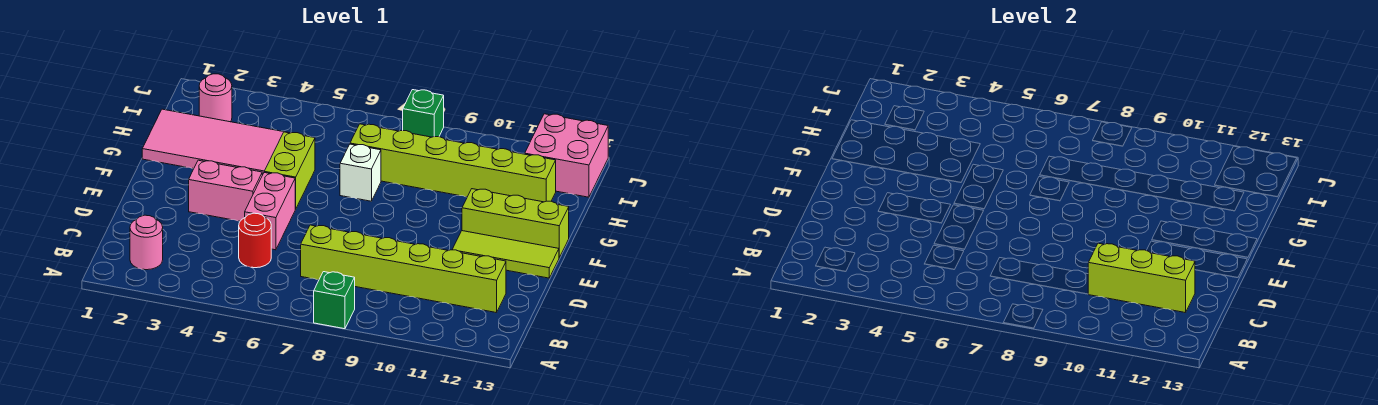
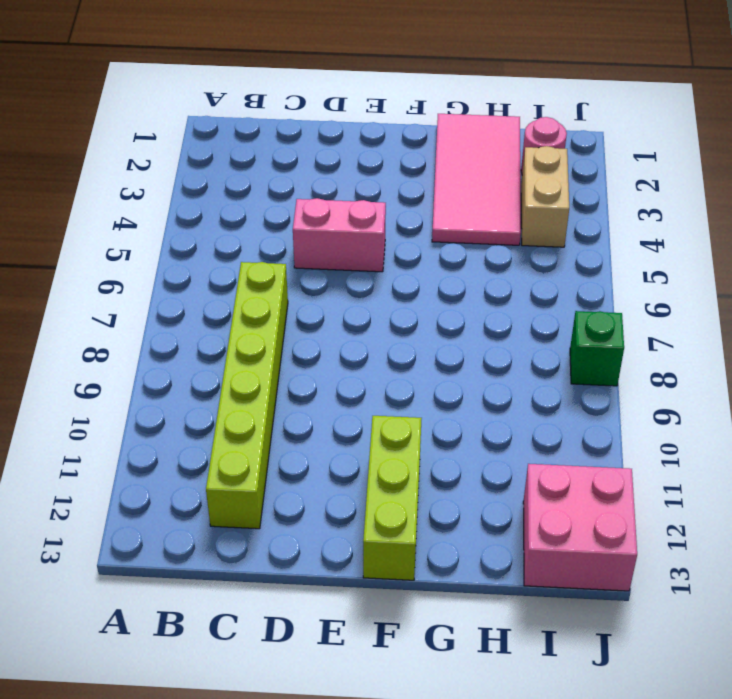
tan brick I3:I4 level 1 -> none
none -> green brick A8 level 1
none -> pink round brick B2 level 1
none -> red round brick C5 level 1

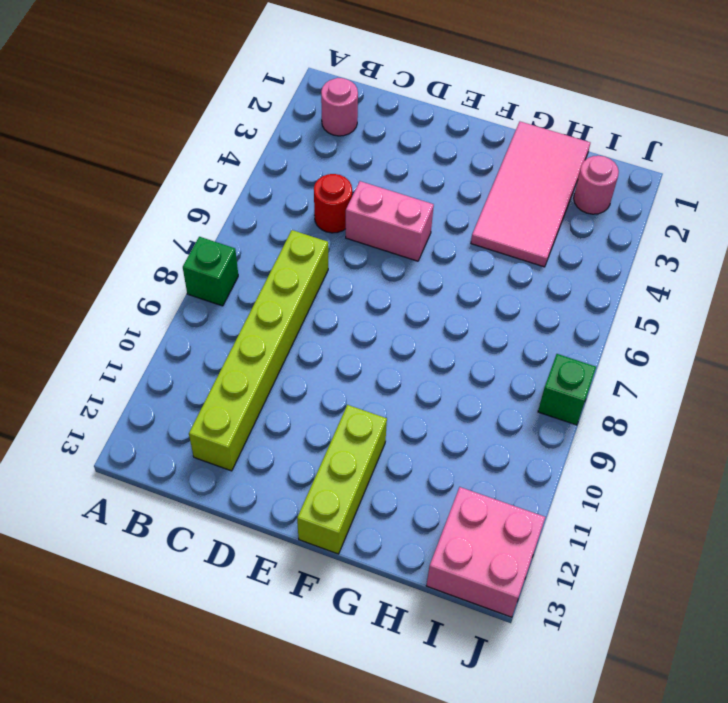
none -> pink brick E3:E4 level 1
none -> lime tile E11:E13 level 1
none -> lime brick F5:G5 level 1

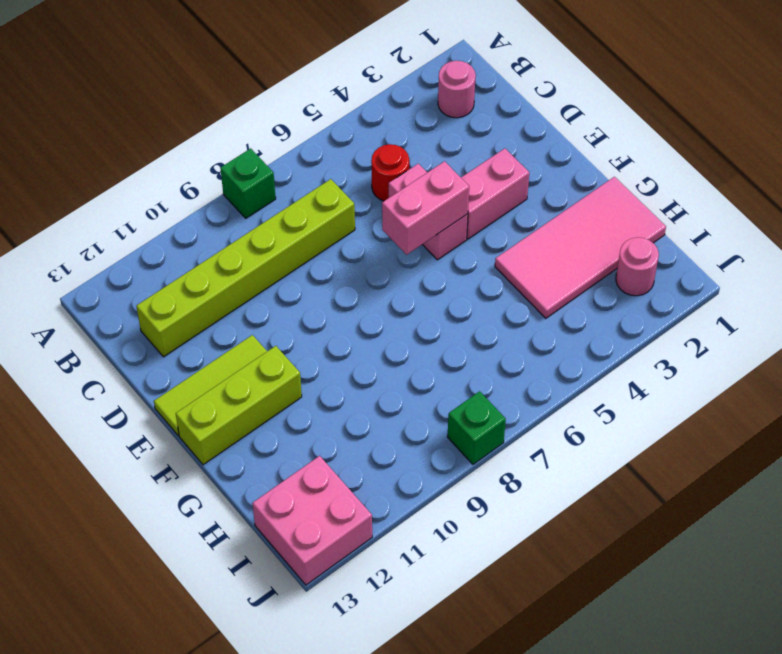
pink brick E5:E6 level 2 -> none
none -> lime brick F5:G5 level 1
none -> white brick G7 level 1
none -> lime brick H7:H12 level 1

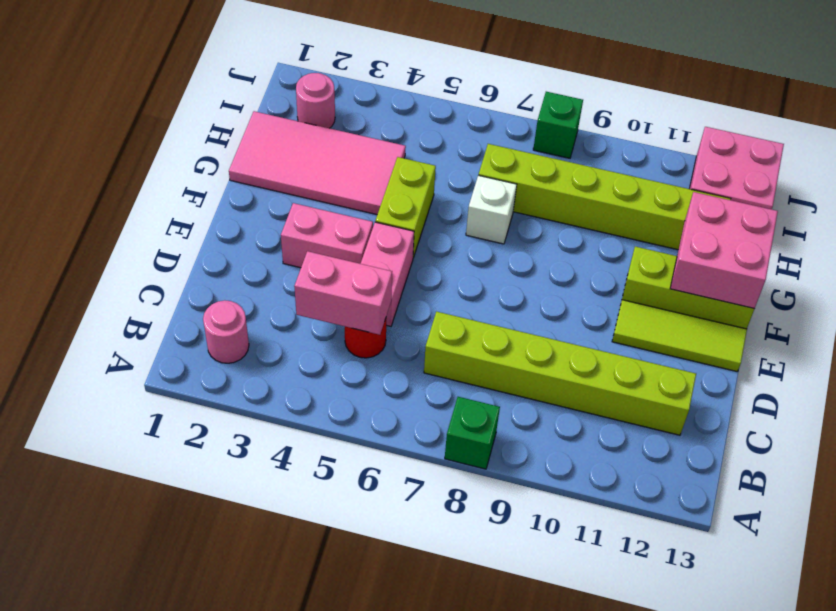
pink brick C4:C5 level 2 -> none
pink brick F12:G13 level 2 -> none
none -> lime brick C10:C12 level 2

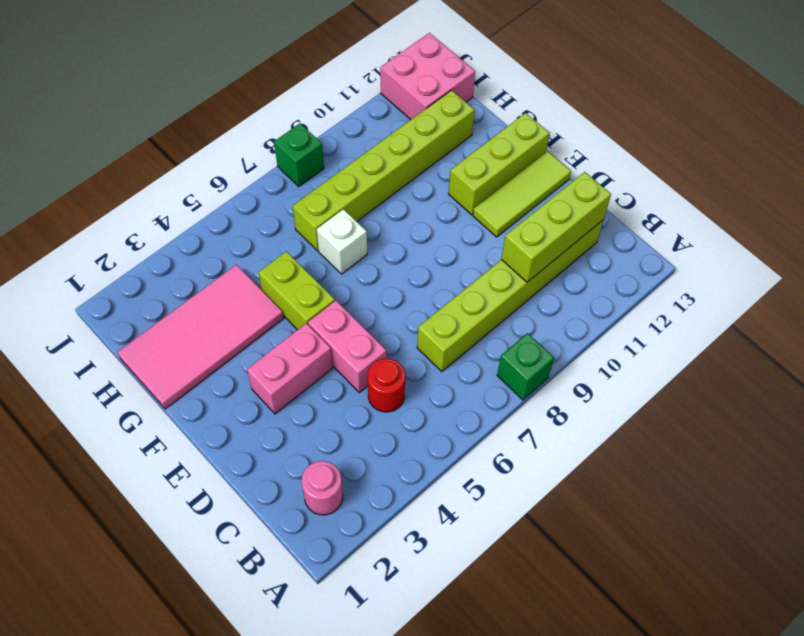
none -> pink round brick I2 level 1

